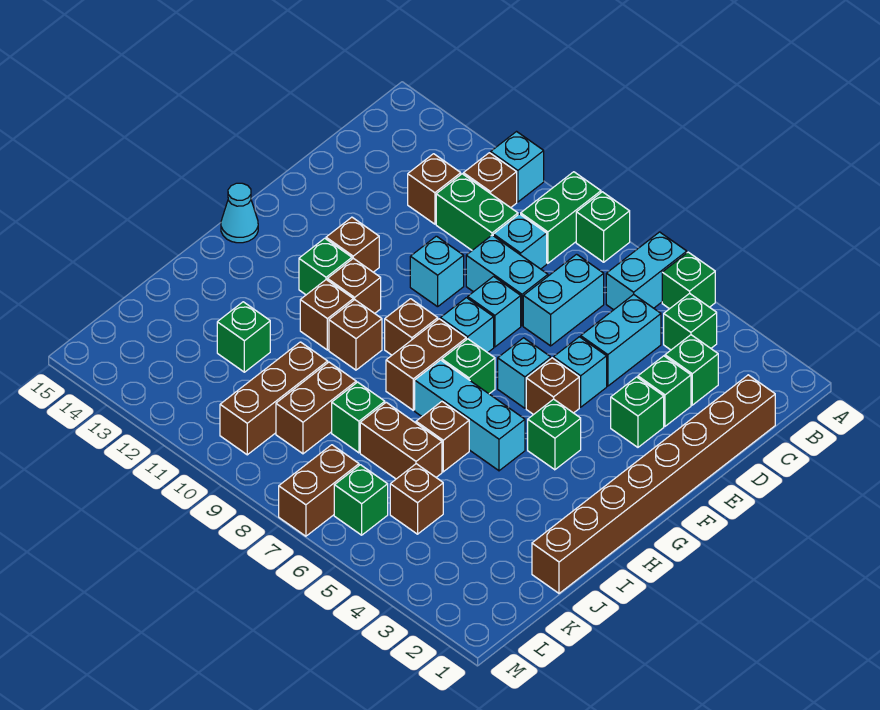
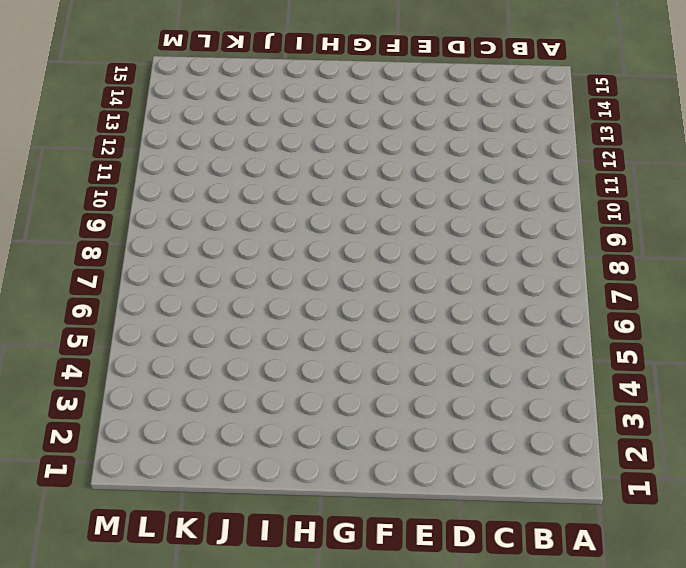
none -> green brick A5 level 1
none -> cyan brick A6:B6 level 1
none -> green brick A8 level 1
none -> green brick A9:B9 level 1

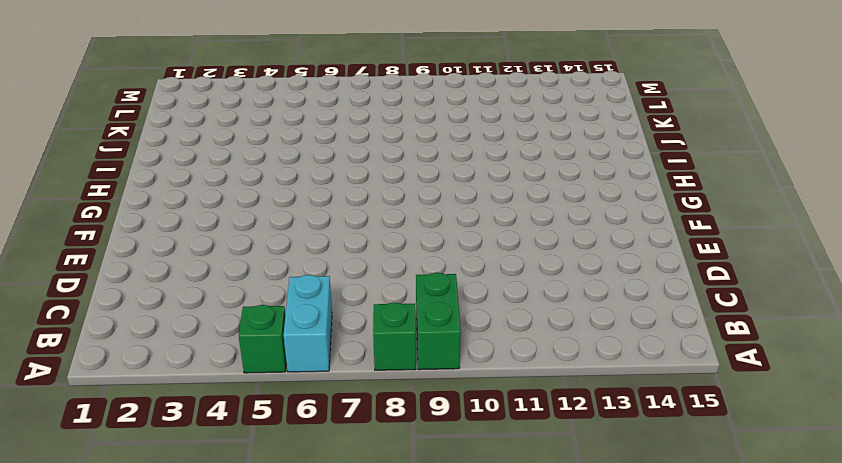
none -> cyan brick A11 level 1
none -> green brick B4 level 1
none -> brown brick B11 level 1
none -> brown brick C1:J1 level 1

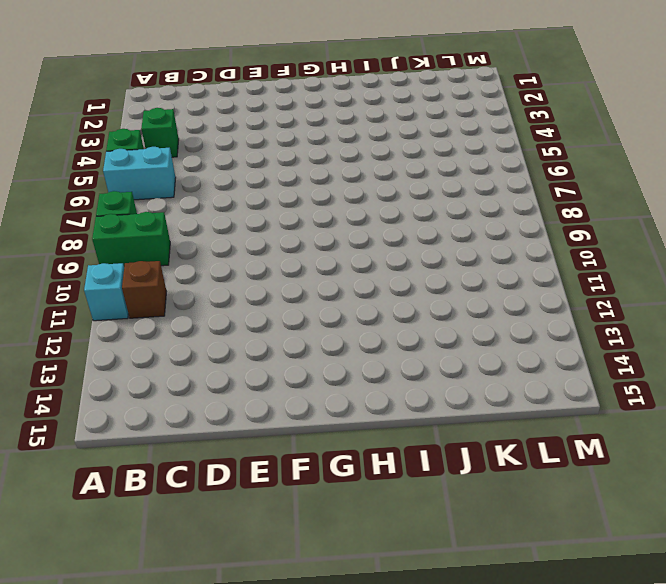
none -> brown brick C1:J1 level 1
none -> green brick C3 level 1
none -> cyan brick C5:D5 level 1
none -> cyan brick C7:D7 level 1

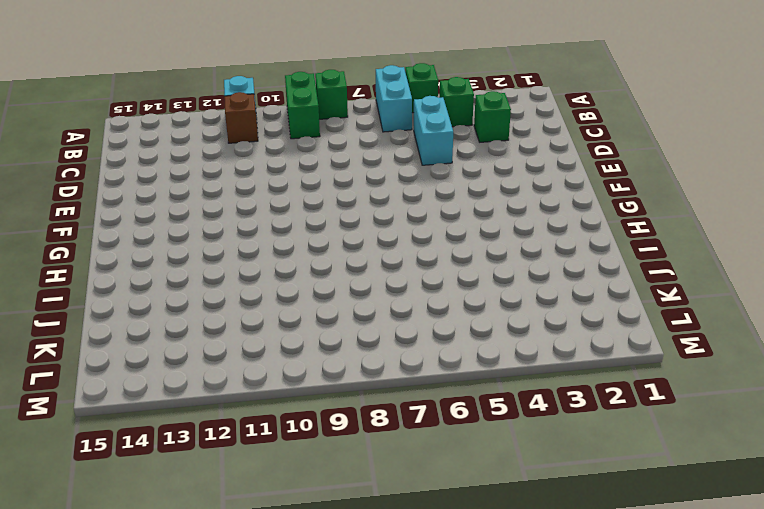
none -> brown brick C1:J1 level 1
none -> cyan brick C7:D7 level 1
none -> cyan brick C9 level 1
none -> green brick C10:C11 level 1

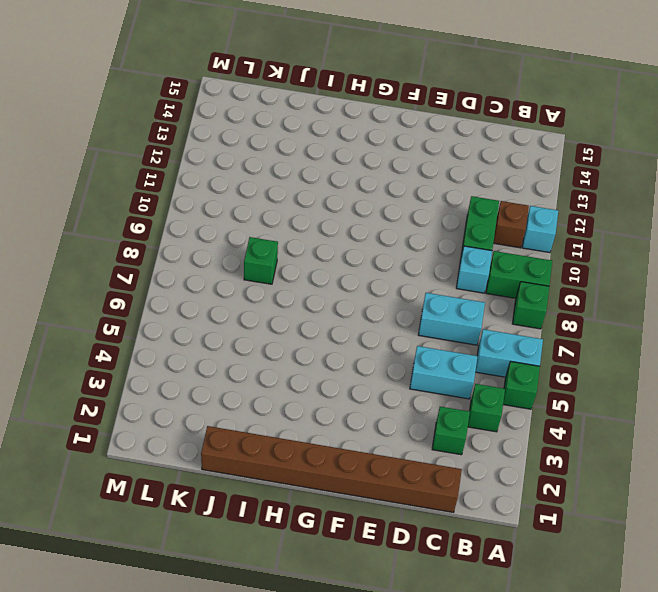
none -> brown brick C12 level 1
none -> green brick D3 level 1
none -> cyan brick D8:D9 level 1
none -> green brick E3 level 1

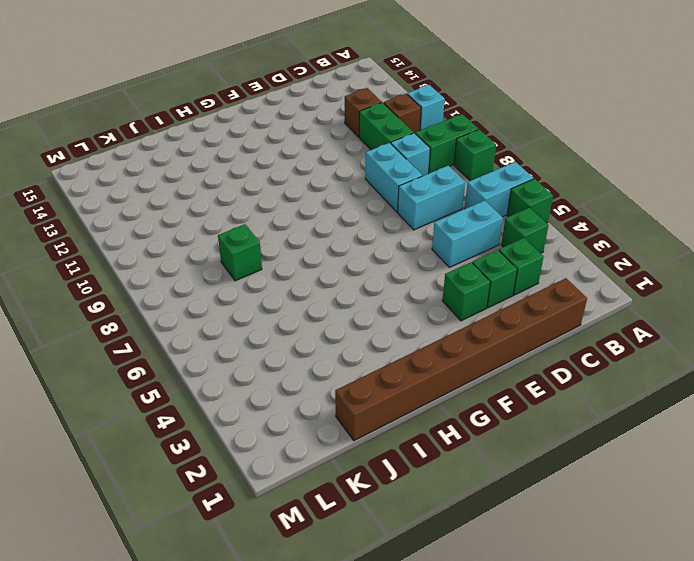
none -> cyan brick E5 level 1
none -> cyan brick E8 level 1
none -> cyan brick E10 level 1
none -> brown brick F5 level 1

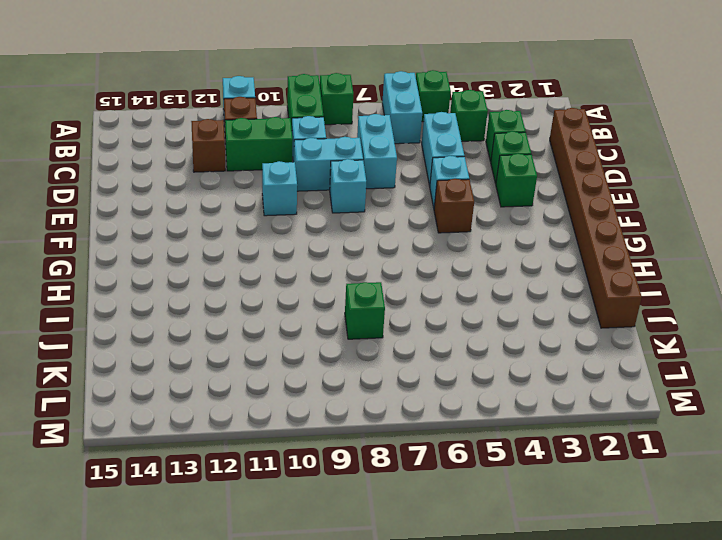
none -> cyan brick F6 level 1
none -> cyan brick F8 level 1
none -> brown brick F12 level 1
none -> green brick G4 level 1

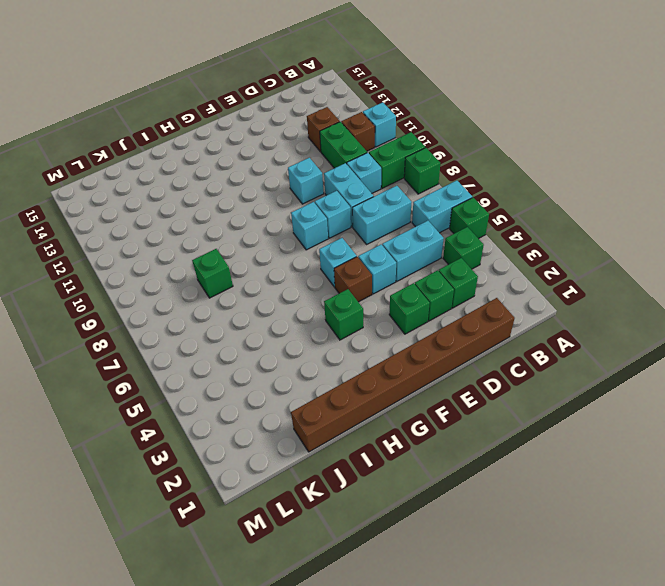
none -> brown brick F12 level 1
none -> green brick G7 level 1
none -> brown brick G8:H8 level 1
none -> brown brick G9 level 1

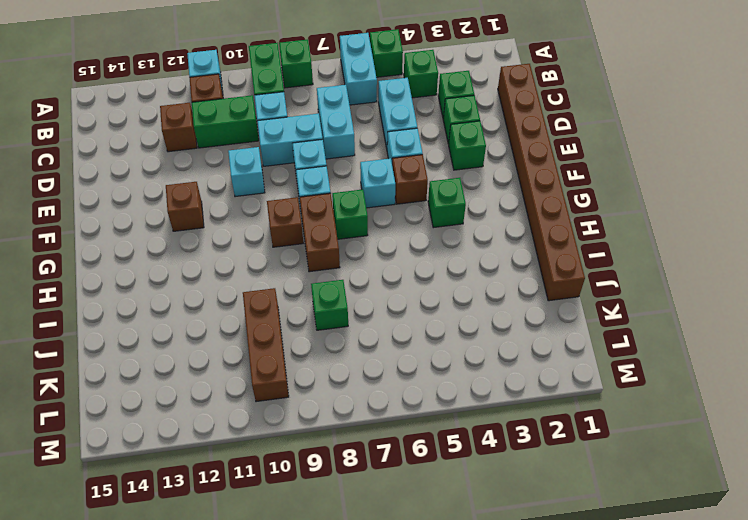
none -> brown brick G11 level 1
none -> green brick G12 level 1
none -> cyan cone G15 level 1
none -> cyan brick H5:H7 level 1

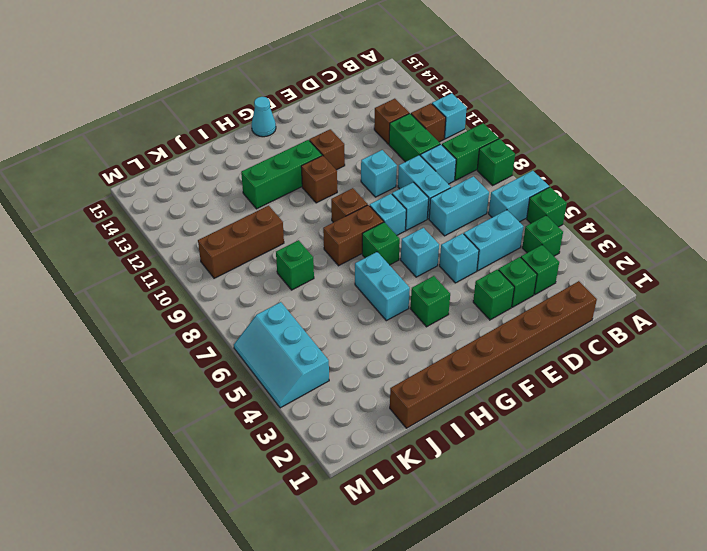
green brick G12:I12 level 1 -> green brick G12 level 1
cyan brick H5:H6 level 1 -> cyan brick H5:H7 level 1
cyan slope L4:M6 level 1 top L -> green brick L6 level 1
none -> brown brick F5 level 1
none -> brown brick H10 level 1
none -> brown brick H11 level 1
none -> brown brick I6 level 1

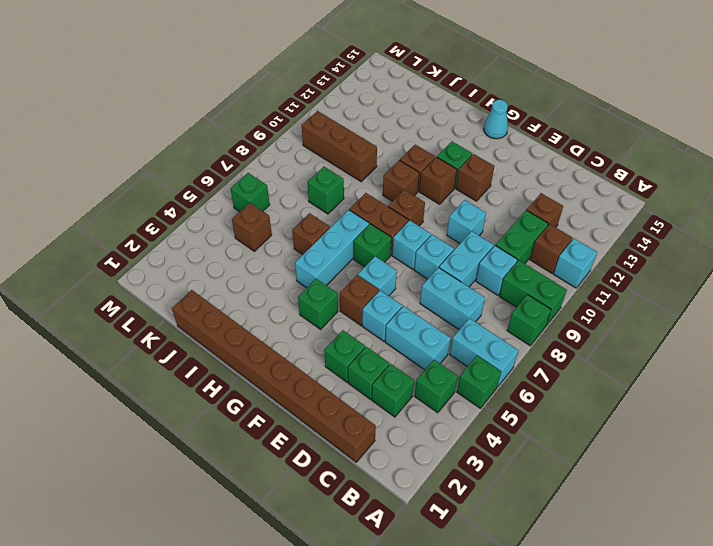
none -> brown brick J6:J7 level 1
none -> brown brick J9:K9 level 1
none -> green brick J12 level 1
none -> brown brick L7:M7 level 1

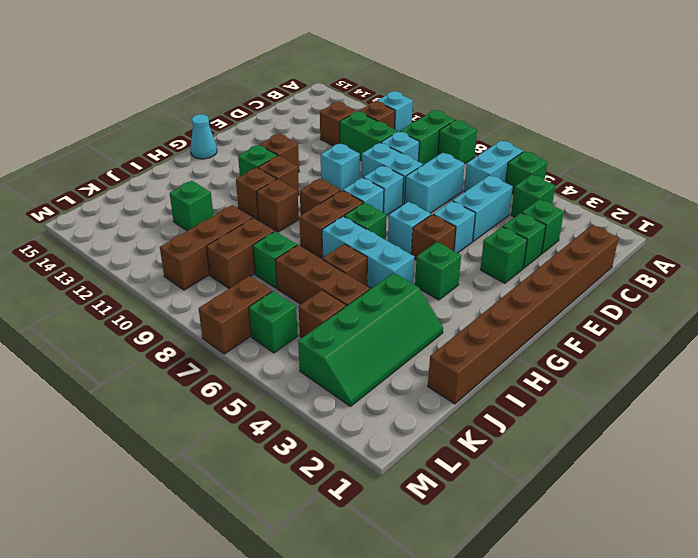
green slope I3:L4 level 1 top 4 -> none
brown brick J5:J7 level 1 -> brown brick J6:J7 level 1

